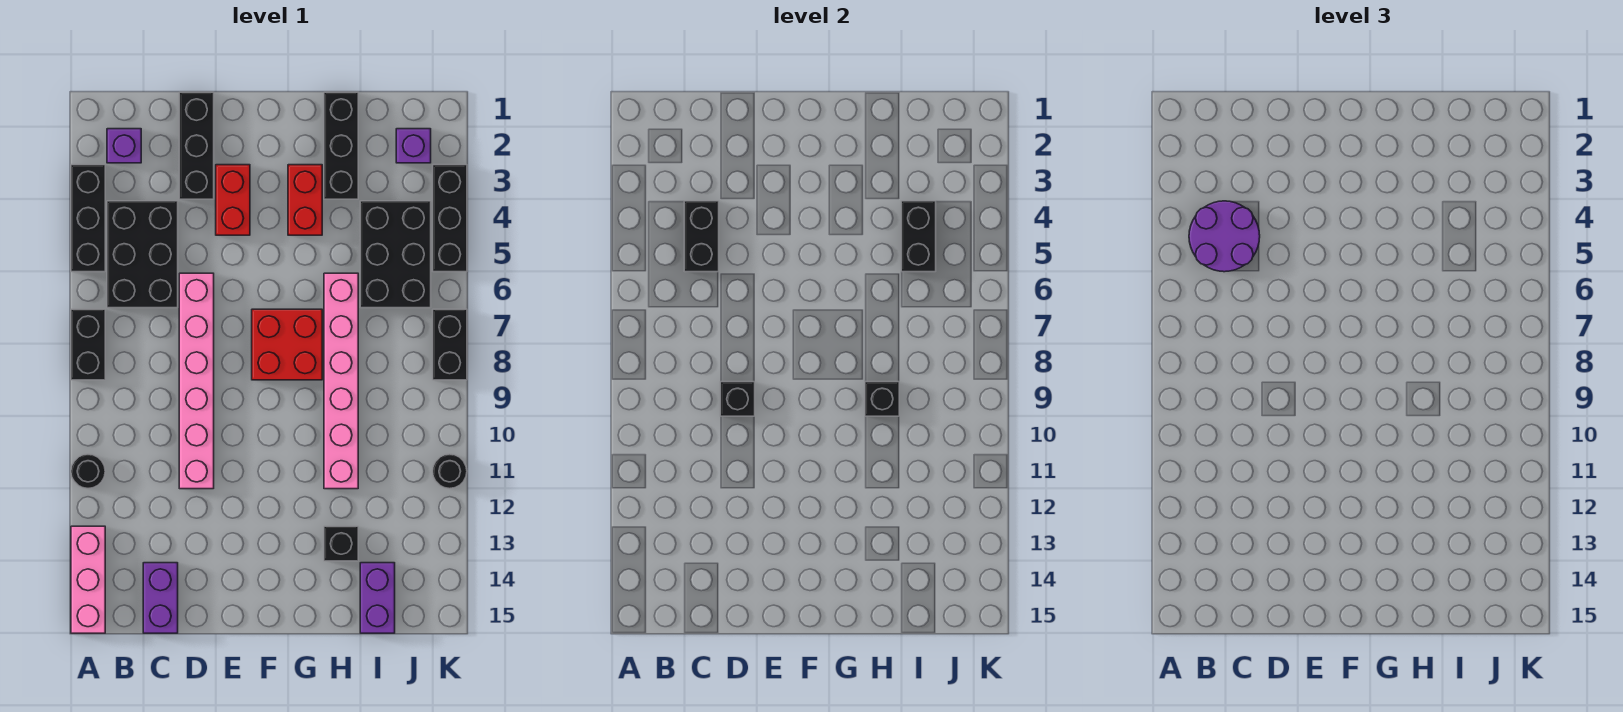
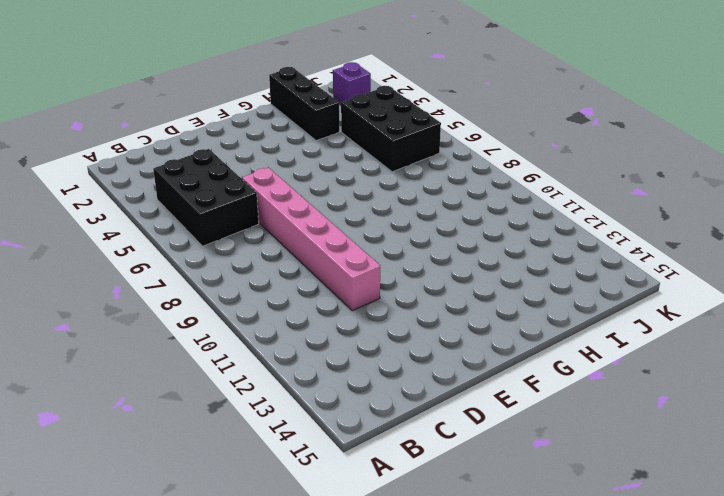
none -> black brick A3:A5 level 1
none -> black brick A7:A8 level 1
none -> black round brick A11 level 1

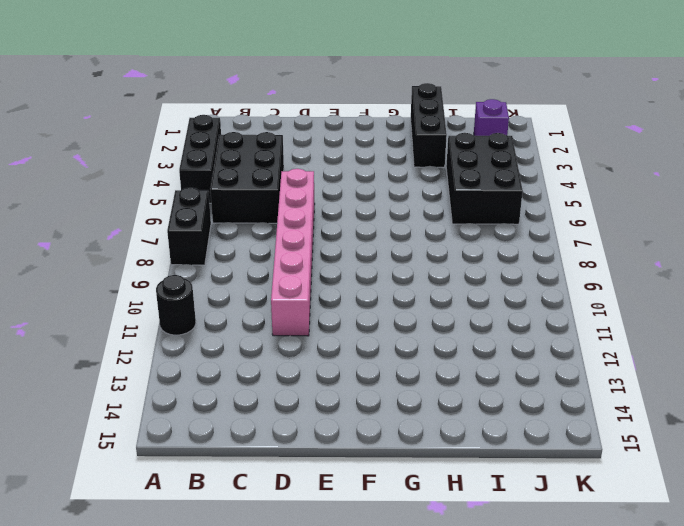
none -> pink brick A13:A15 level 1
none -> purple brick B2 level 1
none -> purple brick C14:C15 level 1

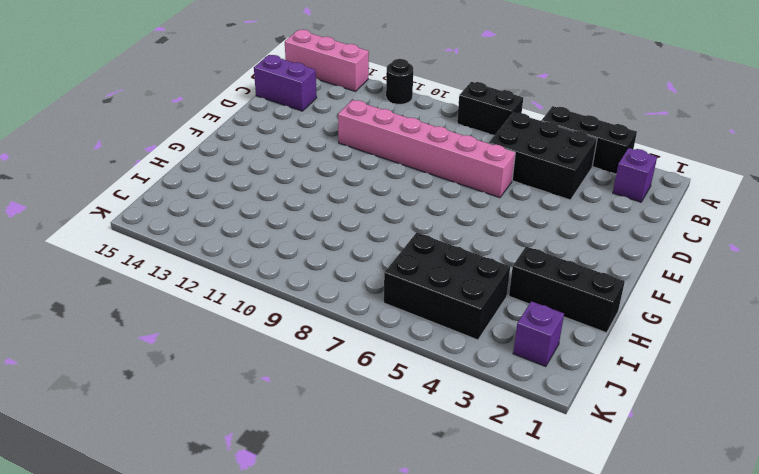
none -> black brick D1:D3 level 1
none -> red brick E3:E4 level 1
none -> red brick F7:G8 level 1

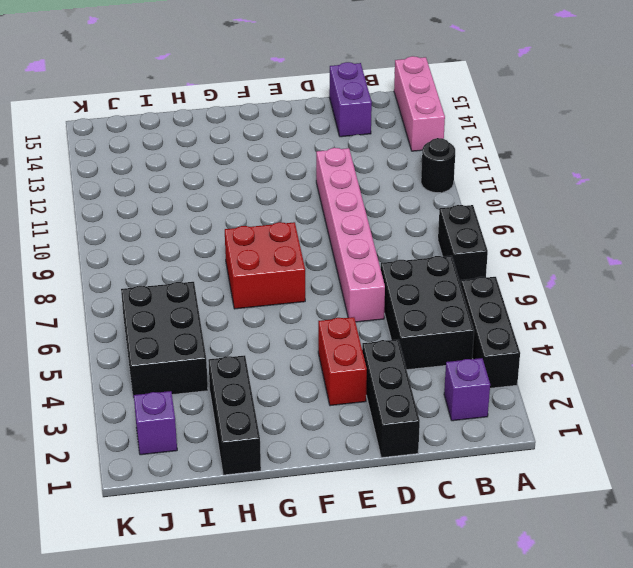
none -> red brick G3:G4 level 1
none -> pink brick H6:H11 level 1
none -> black brick H13 level 1

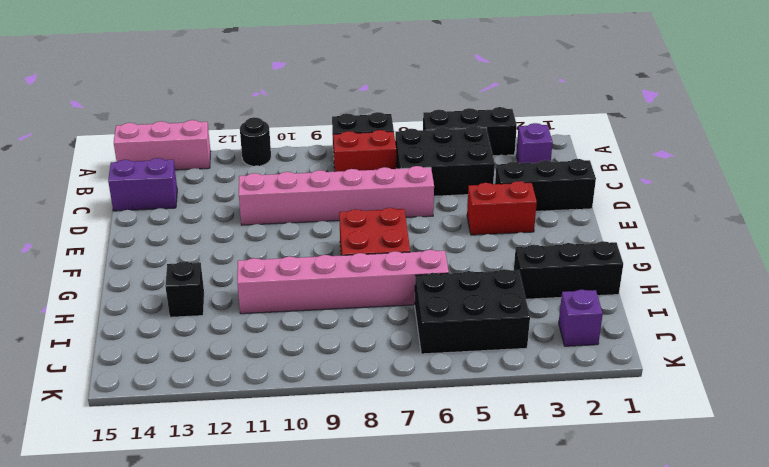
red brick B7:B8 level 1 -> red brick G3:G4 level 1
none -> purple brick I14:I15 level 1
none -> black brick K3:K5 level 1
none -> black brick K7:K8 level 1

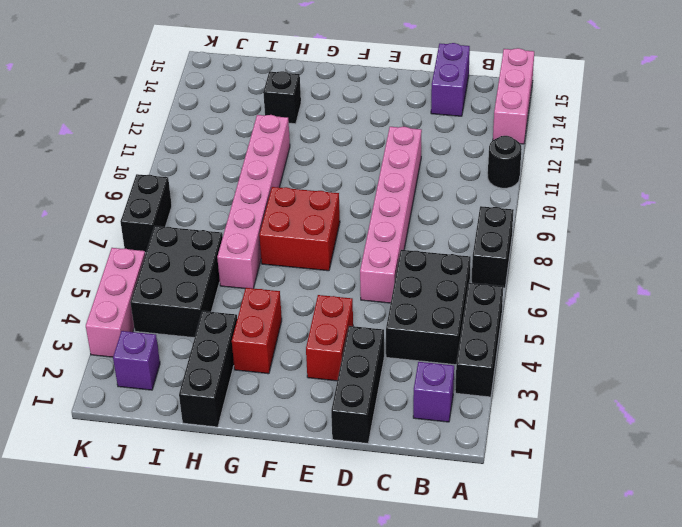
pink brick K3:K5 level 1 -> black brick K3:K5 level 1
none -> purple brick I14:I15 level 1
none -> black round brick K11 level 1
none -> black brick C4:C5 level 2

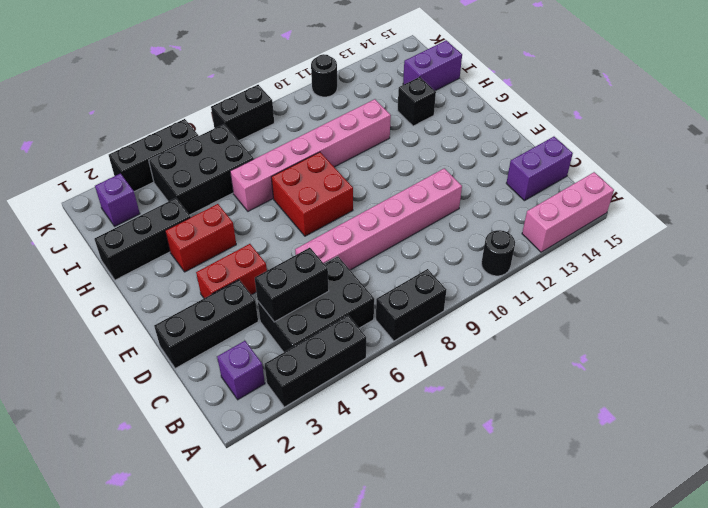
none -> black brick D9 level 2
none -> black brick H9 level 2
none -> black brick I4:I5 level 2

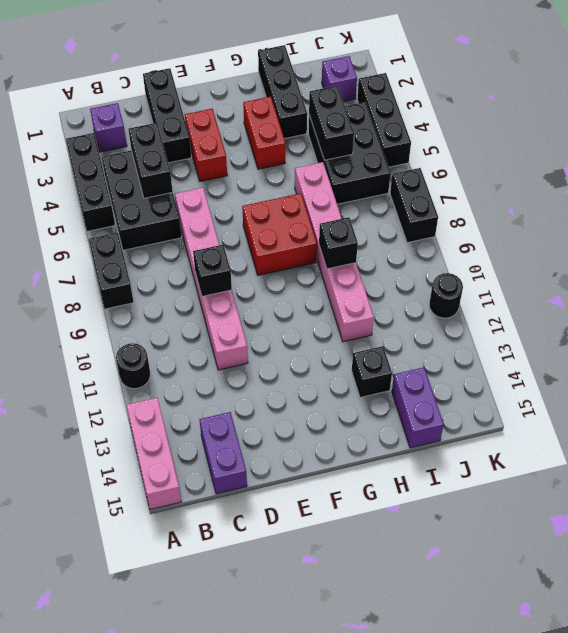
none -> purple round brick B4:C5 level 3

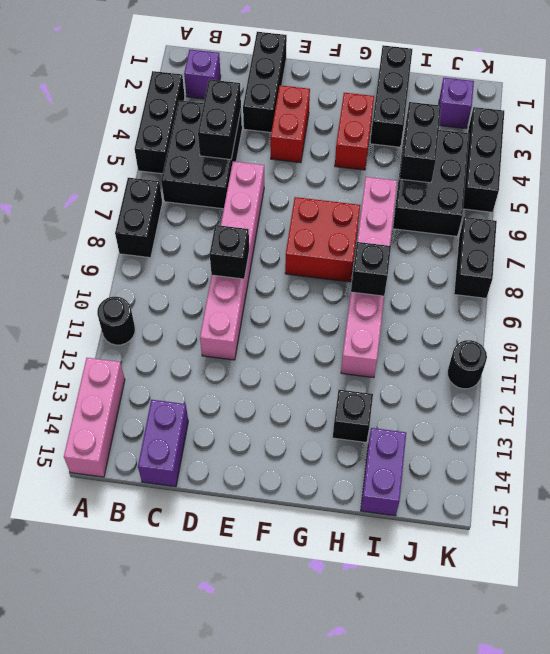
none -> purple round brick B4:C5 level 3

